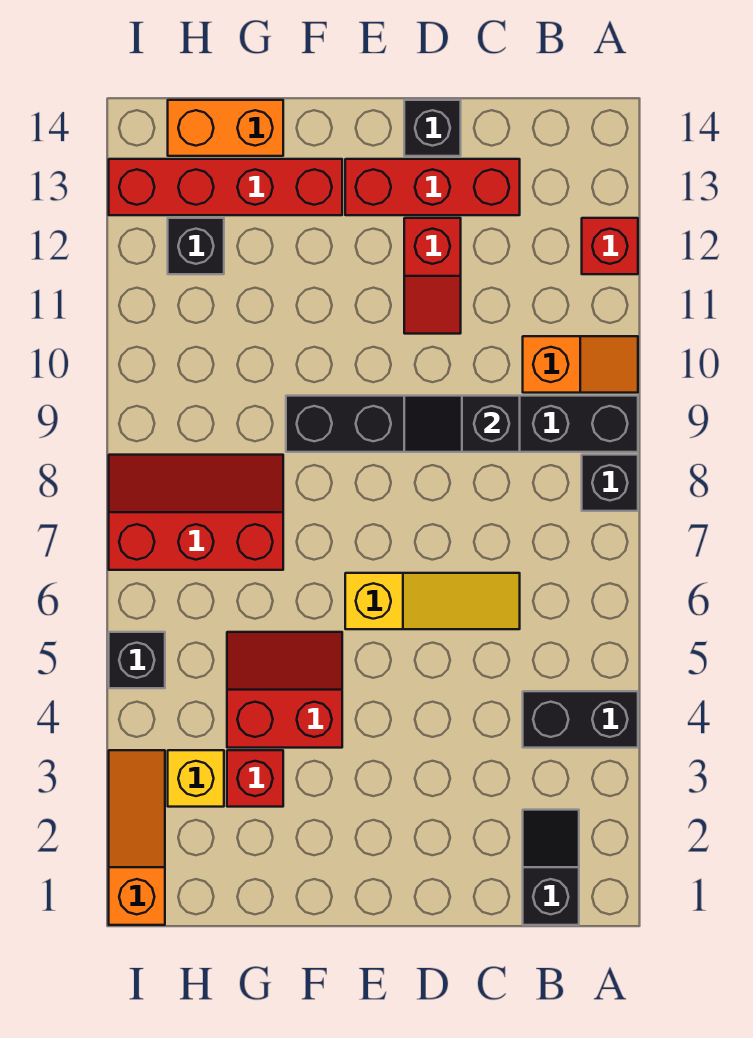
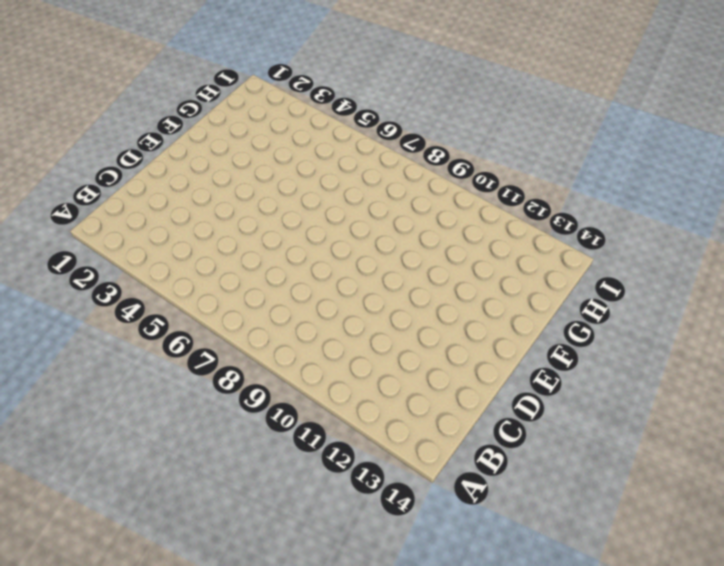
none -> black brick A4:B4 level 1
none -> black brick A8 level 1
none -> black brick A9:F9 level 1

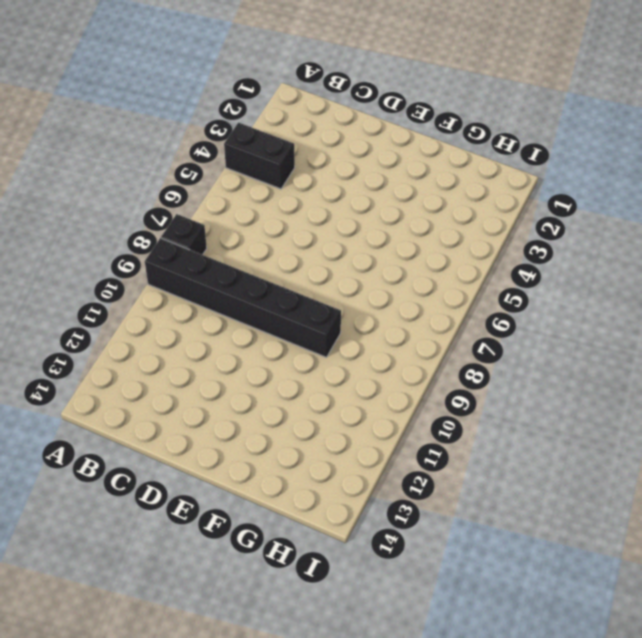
none -> orange slope A10:B10 level 1 top B
none -> red brick A12 level 1
none -> black slope B1:B2 level 1 top 1

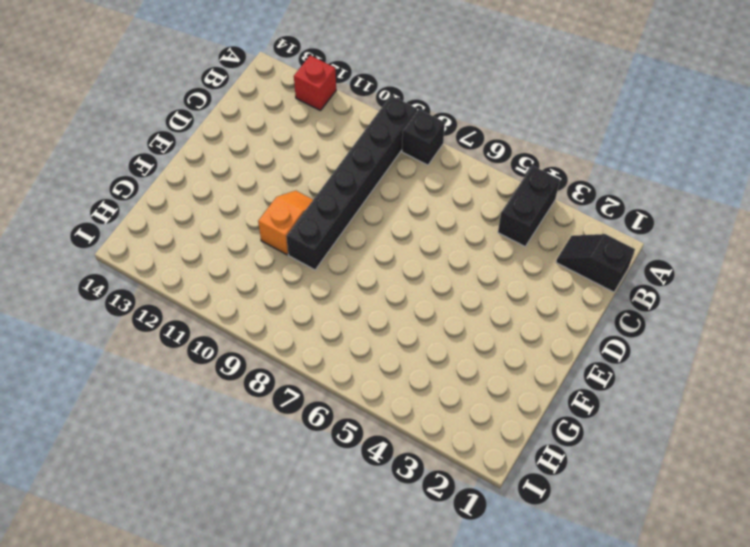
orange slope E10:F10 level 1 top F -> orange slope A10:B10 level 1 top B
none -> yellow slope C6:E6 level 1 top E
none -> red brick C13:E13 level 1
none -> red slope D11:D12 level 1 top 12

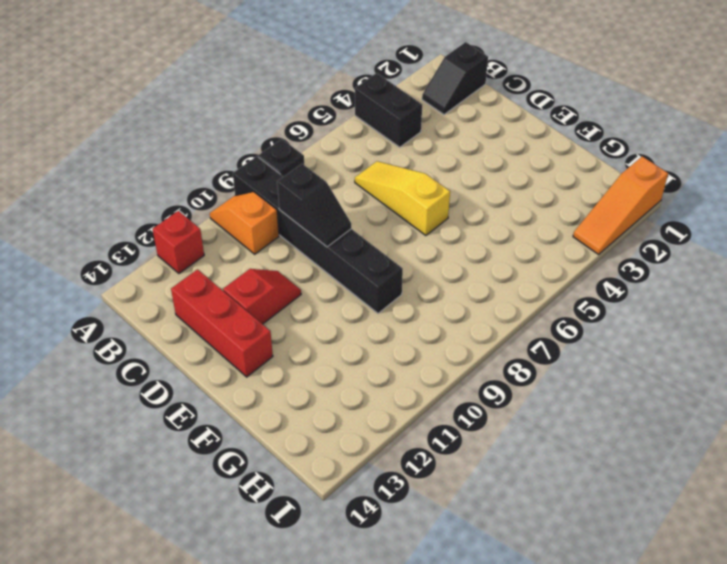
none -> black brick D14 level 1
none -> red slope F4:G5 level 1 top 4
none -> red brick F13:I13 level 1

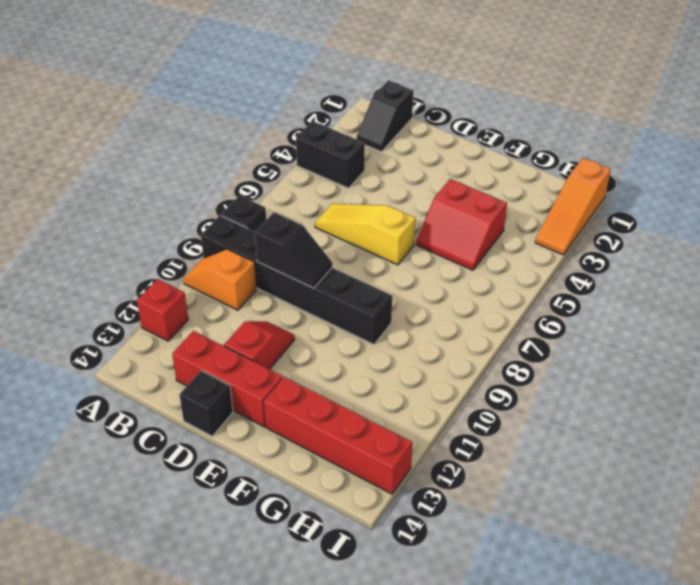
none -> red brick G3 level 1
none -> red slope G7:I8 level 1 top 7
none -> orange brick G14:H14 level 1

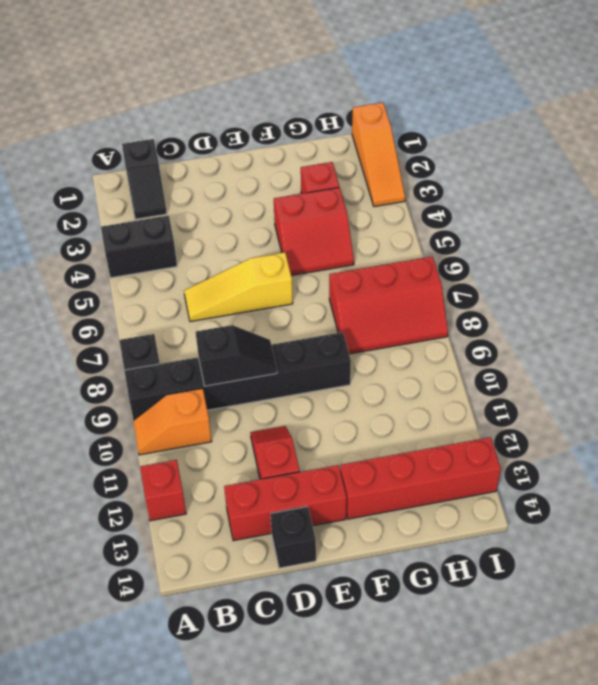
none -> orange brick G14:H14 level 1
none -> yellow brick H3 level 1
none -> black brick H12 level 1

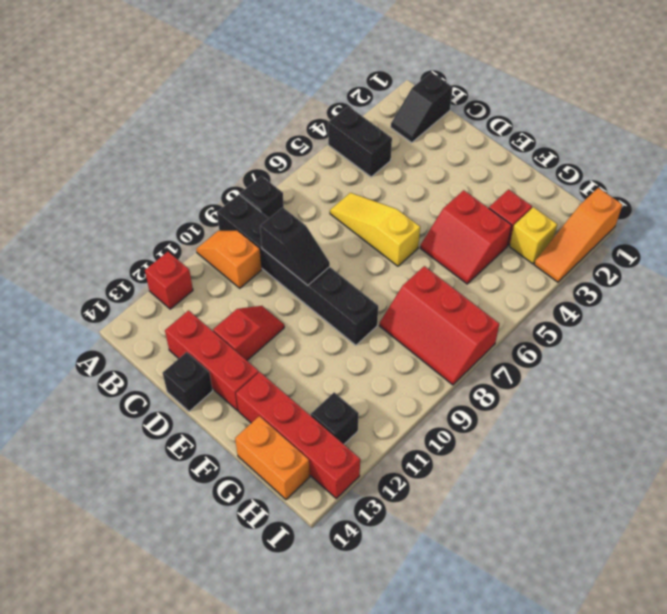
none -> black brick I5 level 1

